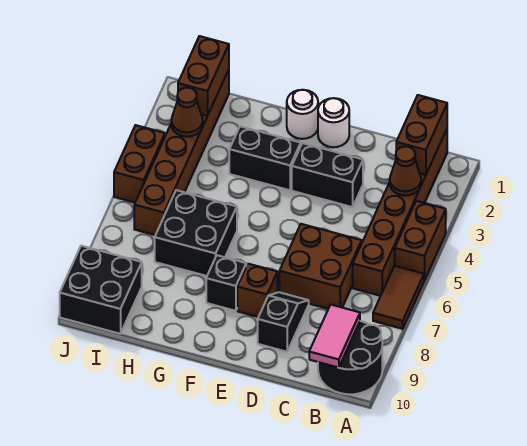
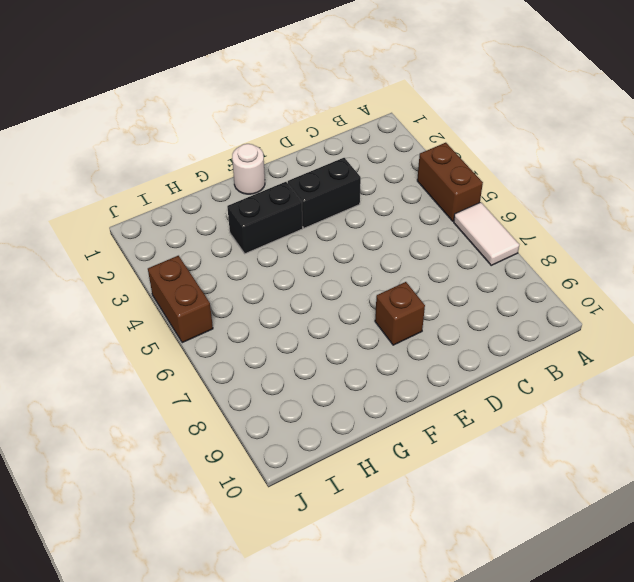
white tile A6:A7 level 1 -> brown tile A6:A7 level 1
none -> black round brick A9:B10 level 1
none -> brown brick B1:B6 level 1
none -> brown brick C6:D7 level 1

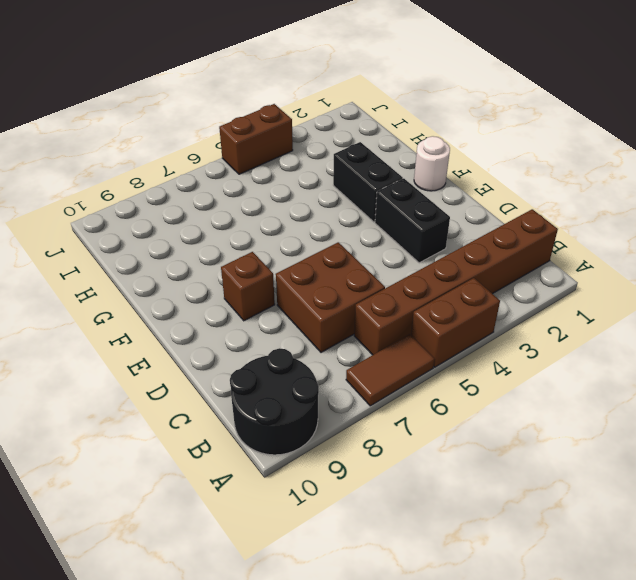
none -> black slope D8:D9 level 1 top 9
none -> white round brick E1 level 1
none -> black brick F8 level 1

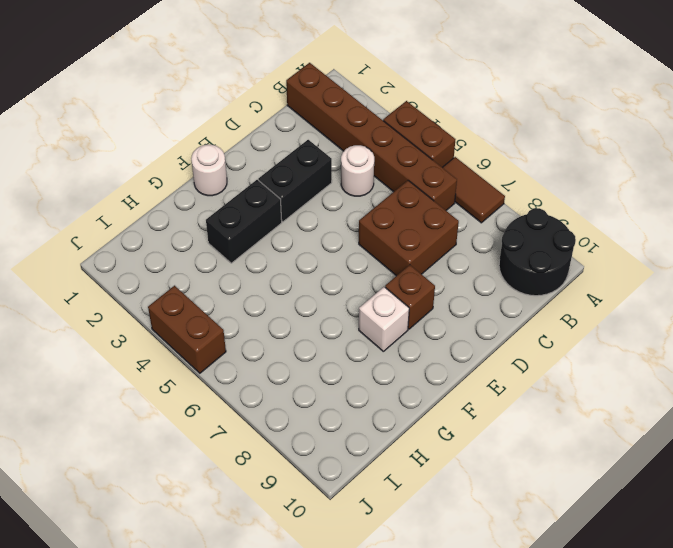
white round brick C4 level 1 -> white round brick E1 level 1
white brick F8 level 1 -> black brick F8 level 1
none -> black slope D8:D9 level 1 top 9
none -> black brick G6:H7 level 1
none -> brown brick I1:I6 level 1

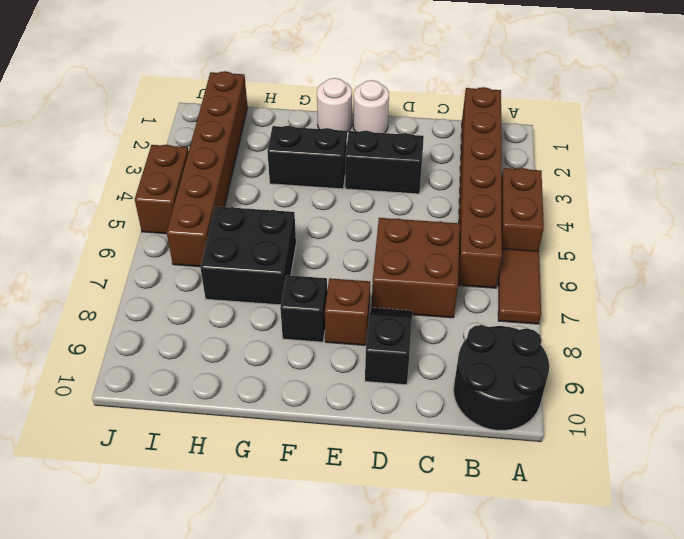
none -> black brick I9:J10 level 1
none -> brown brick B1:B2 level 2
none -> brown cone B3 level 2

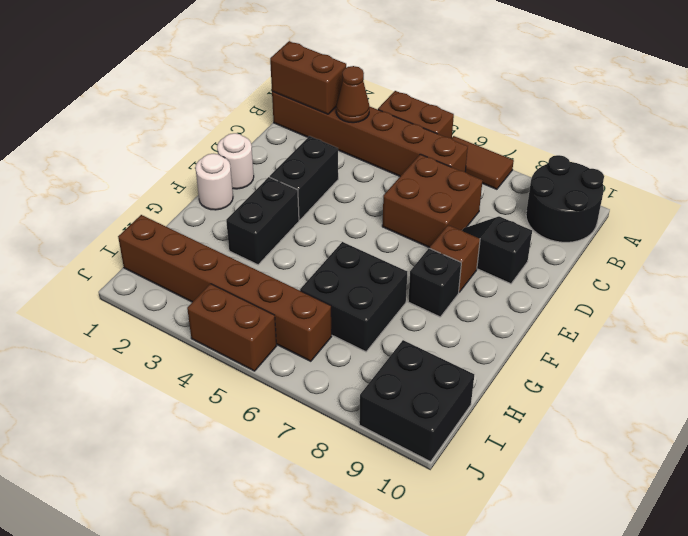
none -> pink tile B9:B10 level 2
none -> brown brick I1:I2 level 2
none -> brown cone I3 level 2

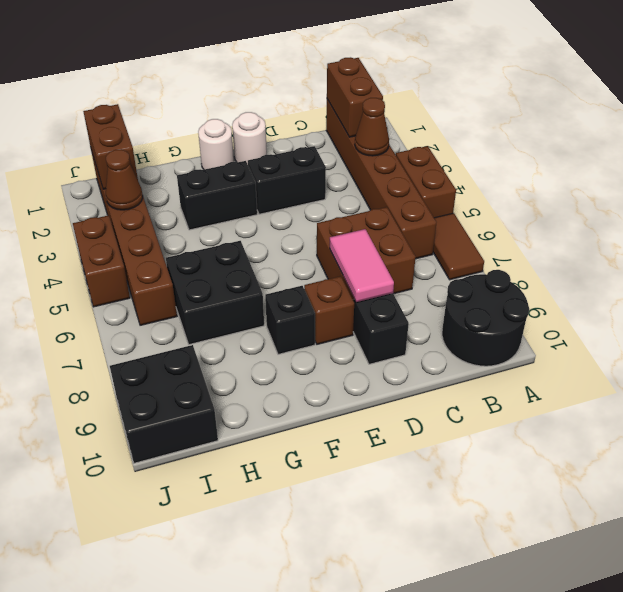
pink tile D7:D8 level 2 -> pink tile B9:B10 level 2

